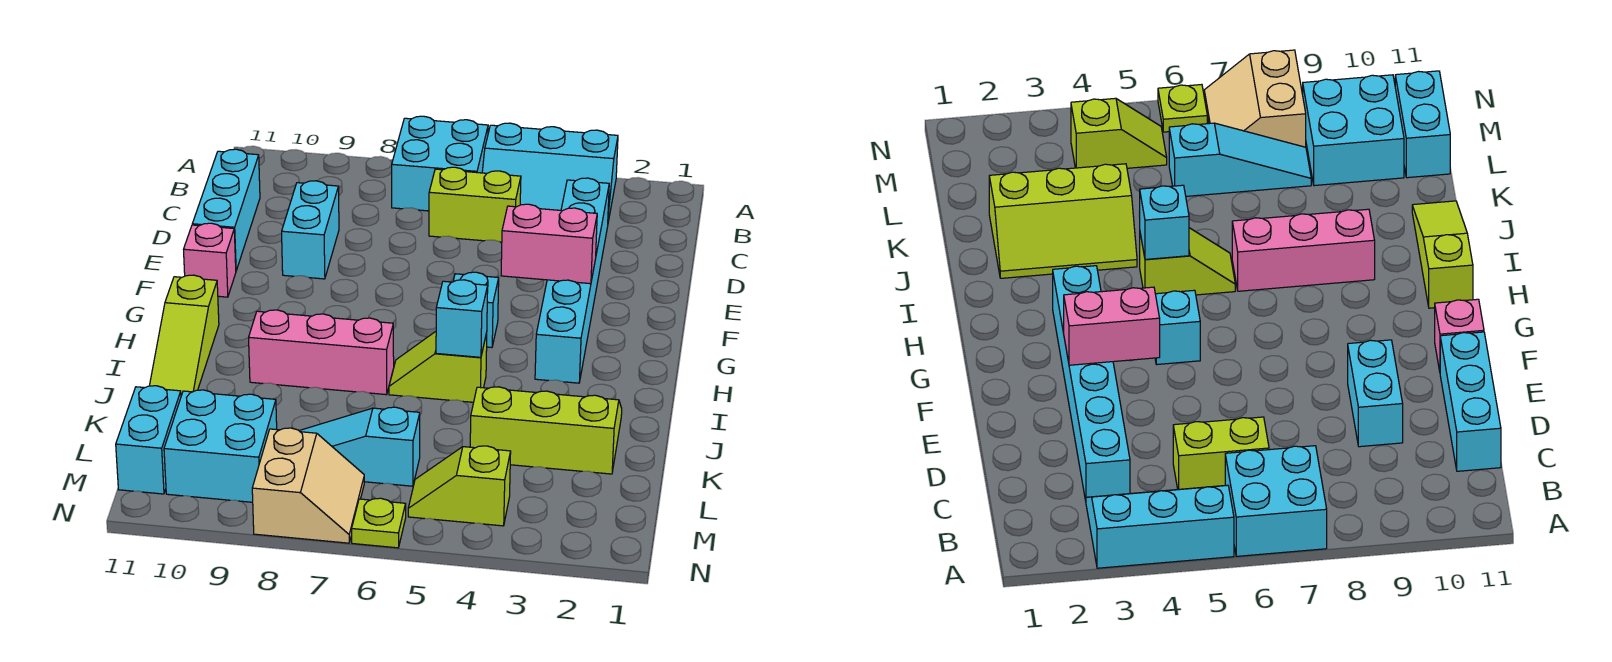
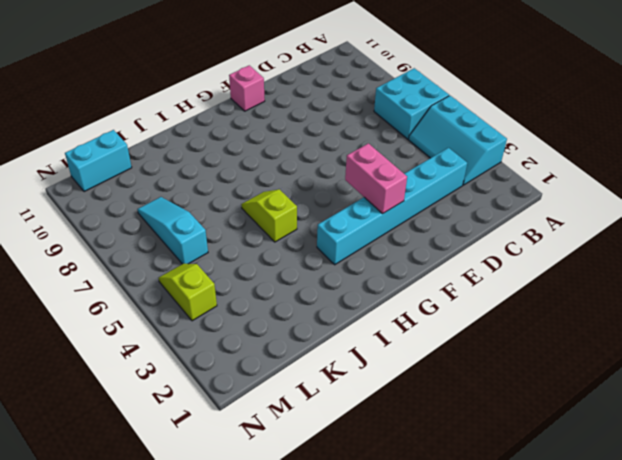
none -> lime brick C5:C6 level 1
none -> cyan brick C11:E11 level 1
none -> cyan brick D9:E9 level 1

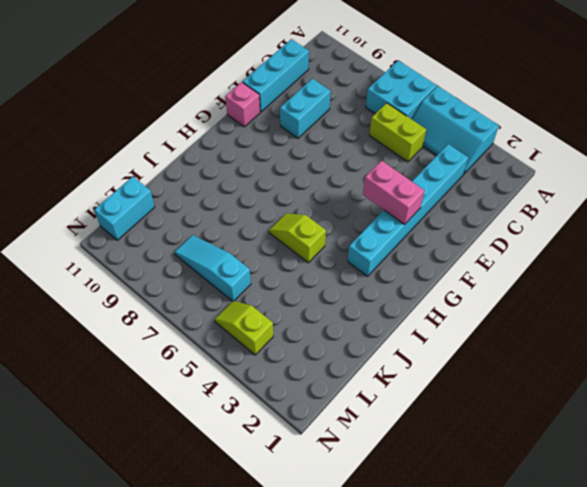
none -> cyan brick G5 level 1
none -> lime slope H11:J11 level 1 top H
none -> pink brick I7:I9 level 1

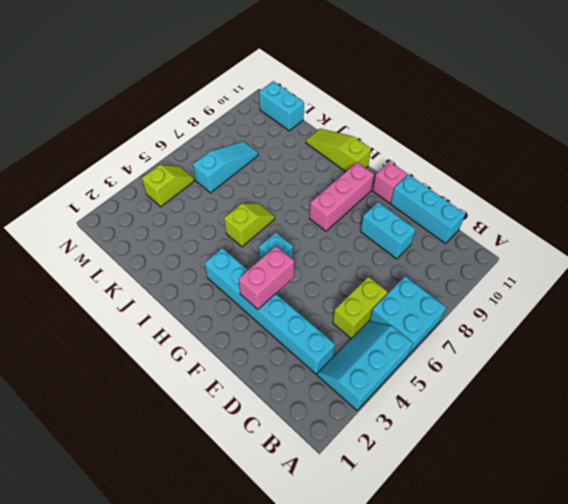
pink brick G8:G10 level 1 -> pink brick I7:I9 level 1
none -> lime slope J2:K4 level 1 top K
none -> cyan brick L9:M10 level 1
none -> tan slope M7:N8 level 1 top 8

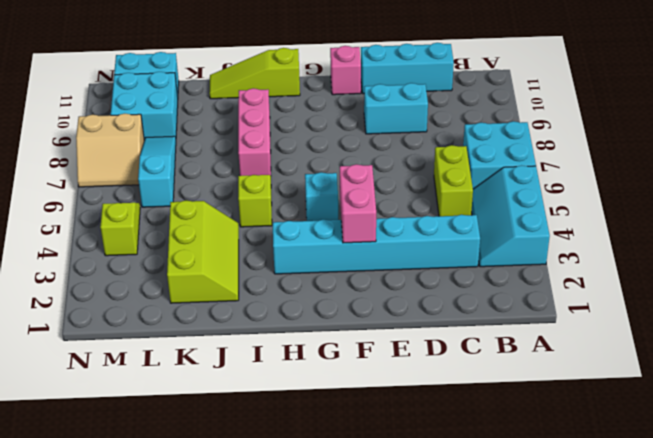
none -> lime plate N6 level 1
none -> cyan brick I5 level 2

